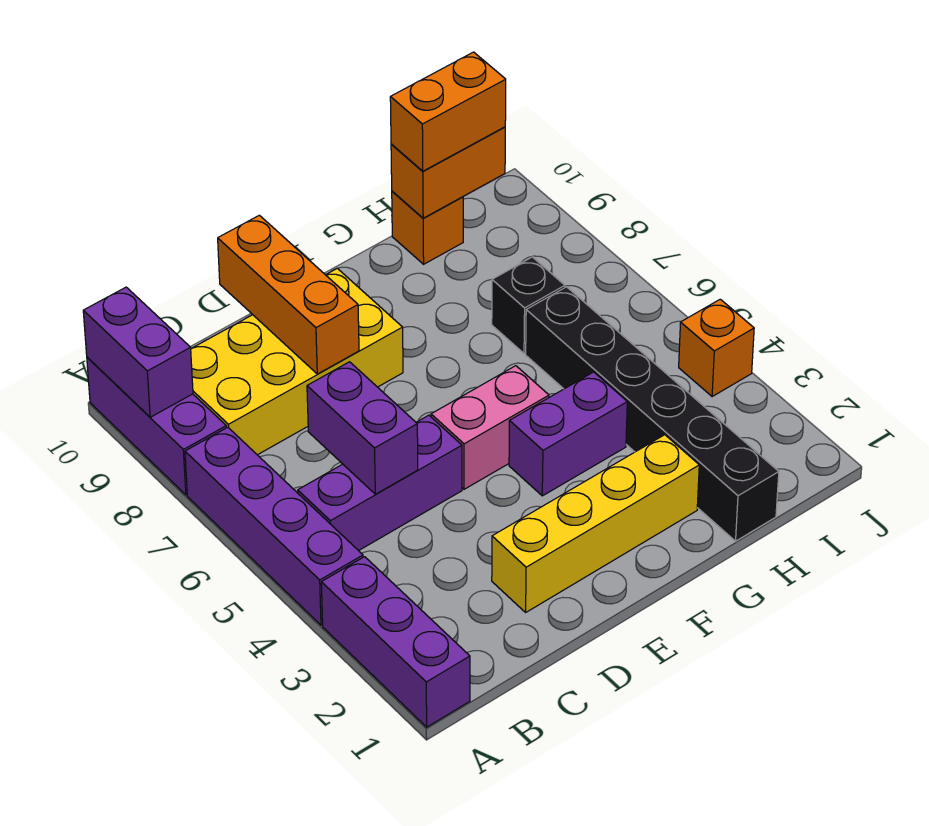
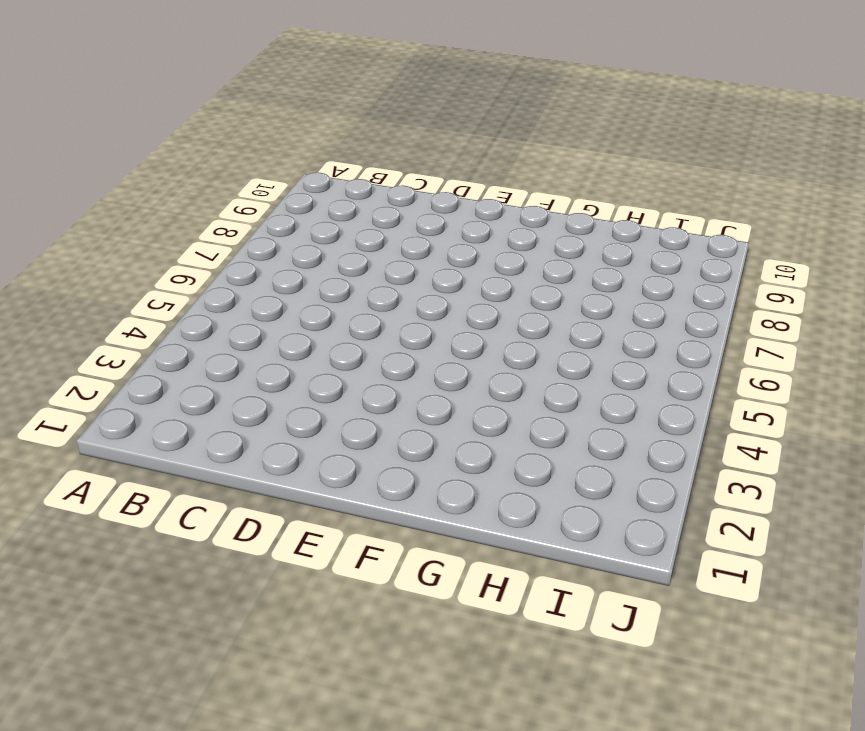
none -> purple brick A1:A3 level 1
none -> purple brick A4:A7 level 1
none -> purple brick A8:A10 level 1

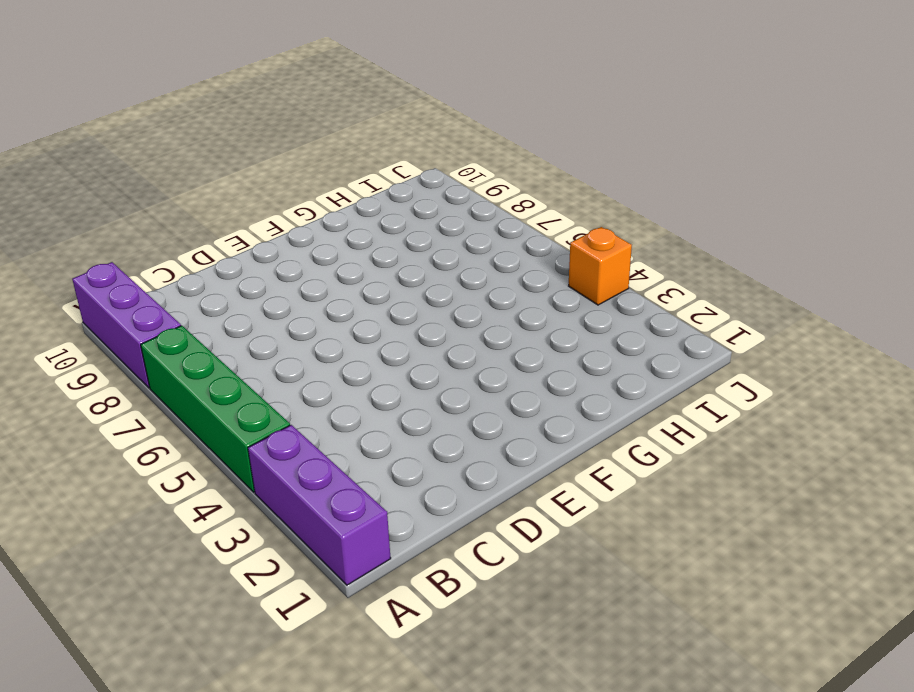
green brick A4:A7 level 1 -> purple brick A4:A7 level 1
none -> purple brick B5:D5 level 1
none -> yellow brick B8:E9 level 1
none -> yellow brick D2:G2 level 1

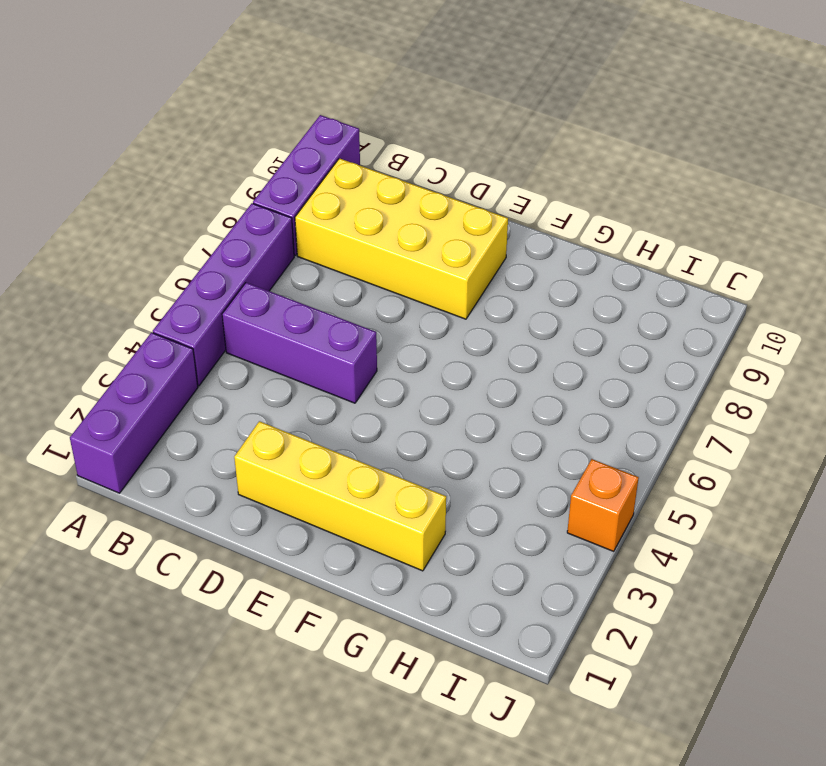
none -> pink brick E5:F5 level 1
none -> purple brick F4:G4 level 1
none -> black brick H1:H6 level 1

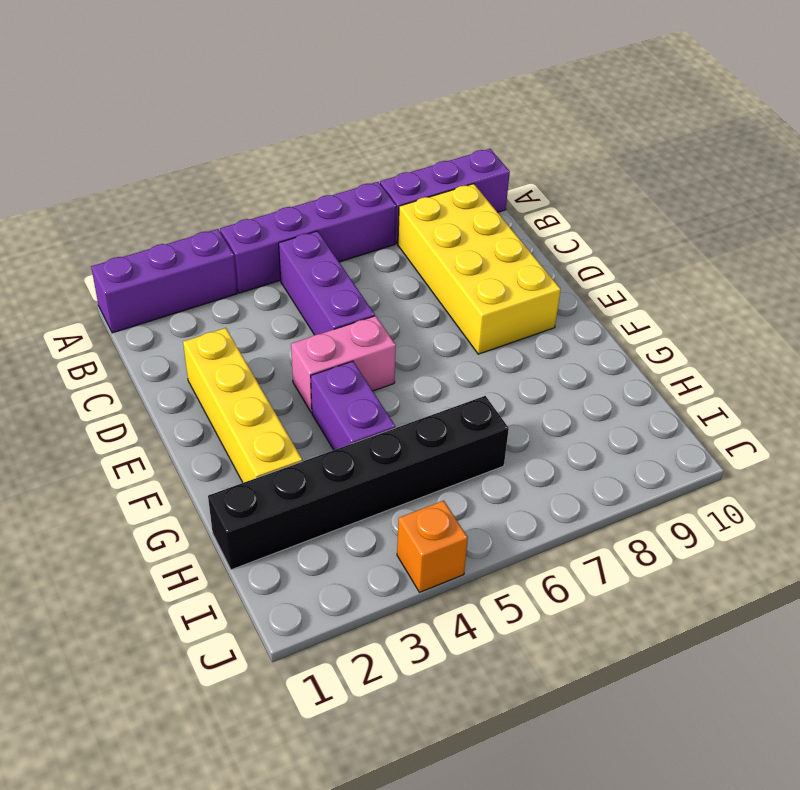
pink brick E4:E5 level 1 -> pink brick E5:F5 level 1
none -> black brick H7 level 1
none -> orange brick H10 level 1
none -> purple brick A9:A10 level 2

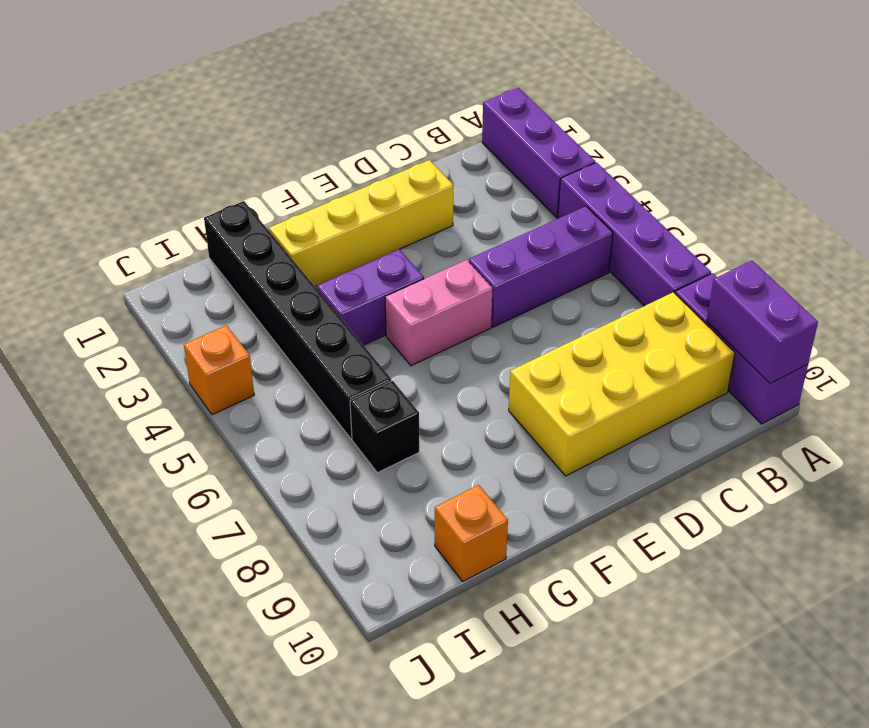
none -> purple brick C5:C6 level 2
none -> orange brick D8:D10 level 2
none -> orange brick H10:I10 level 2

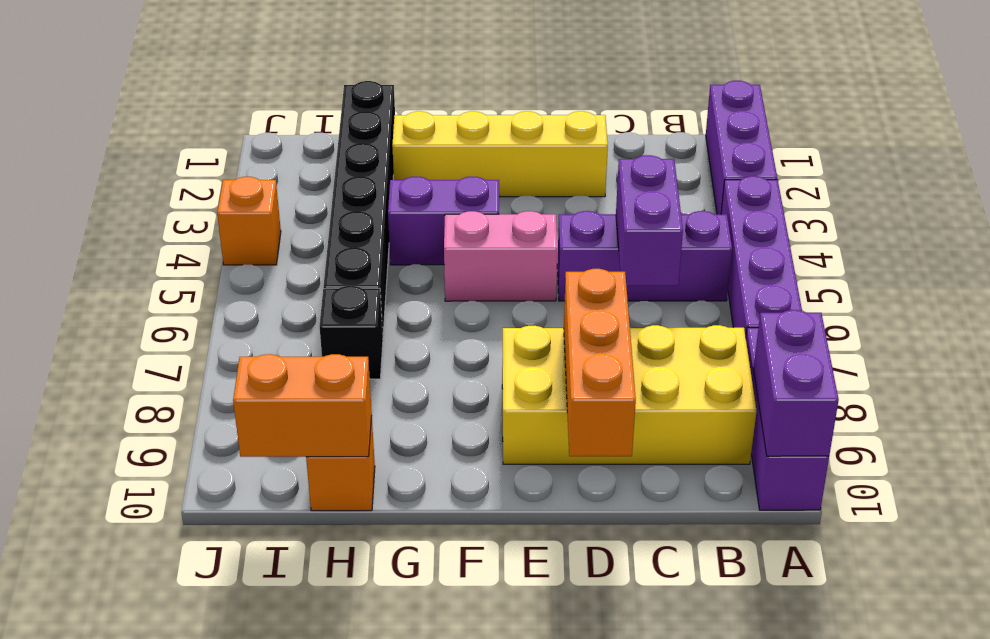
none -> orange brick H10:I10 level 3

